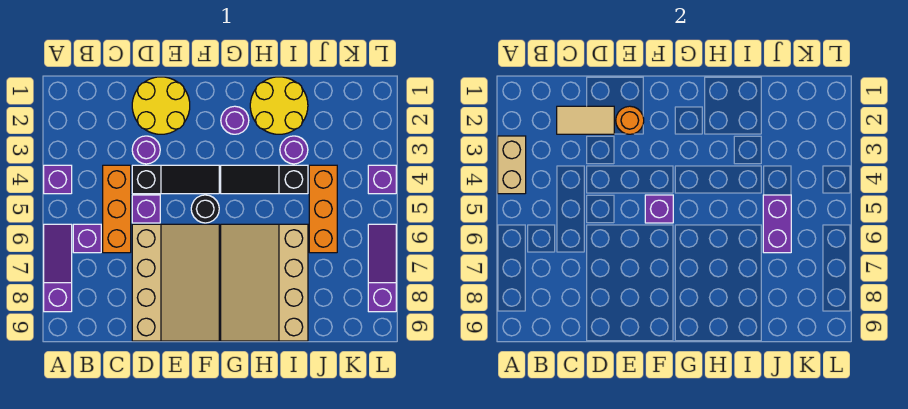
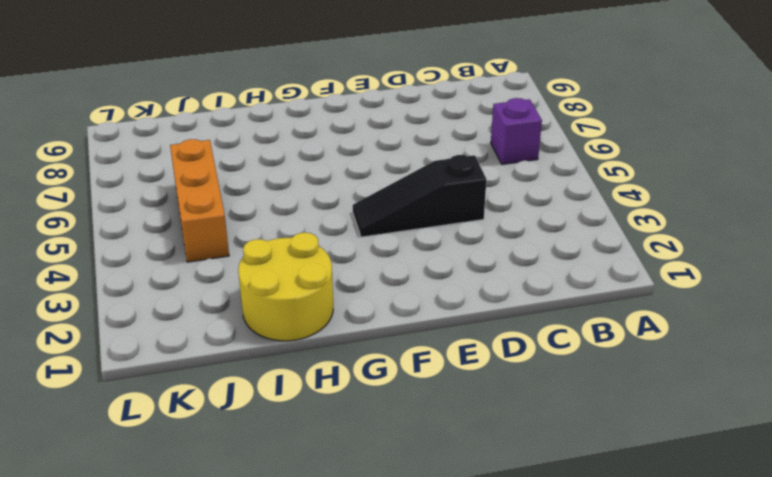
none -> purple brick A4 level 1
none -> purple slope A6:A8 level 1 top 8
none -> orange brick C4:C6 level 1

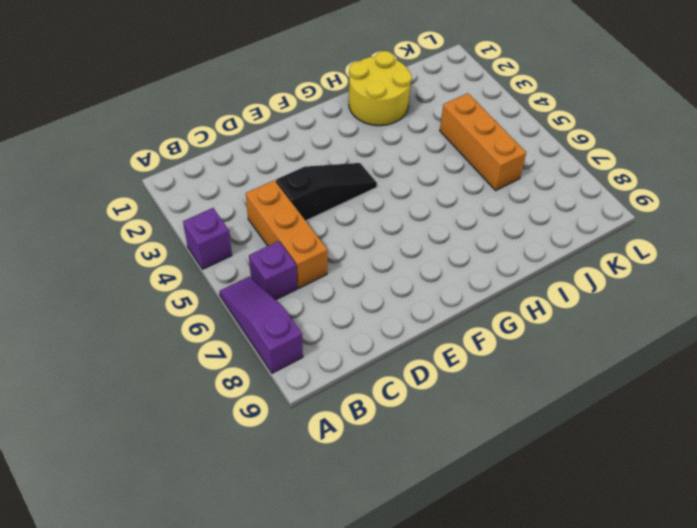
none -> yellow round brick D1:E2 level 1
none -> purple round brick D3 level 1
none -> purple brick D5 level 1

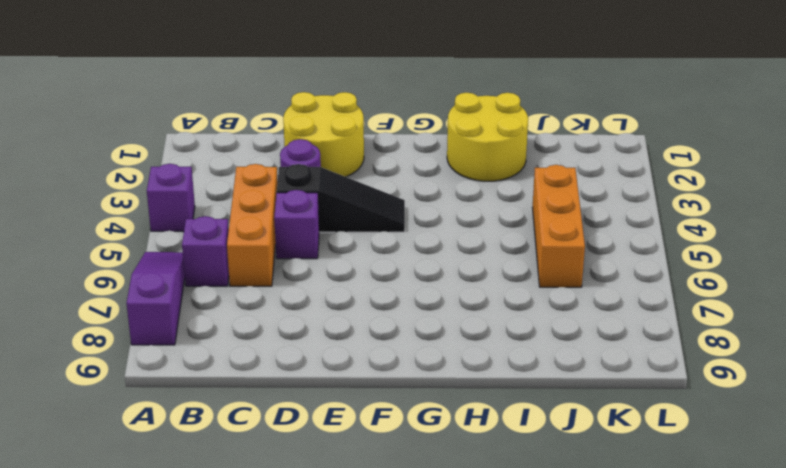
none -> tan slope D6:F9 level 1 top D
none -> black round brick F5 level 1
none -> purple round brick G2 level 1

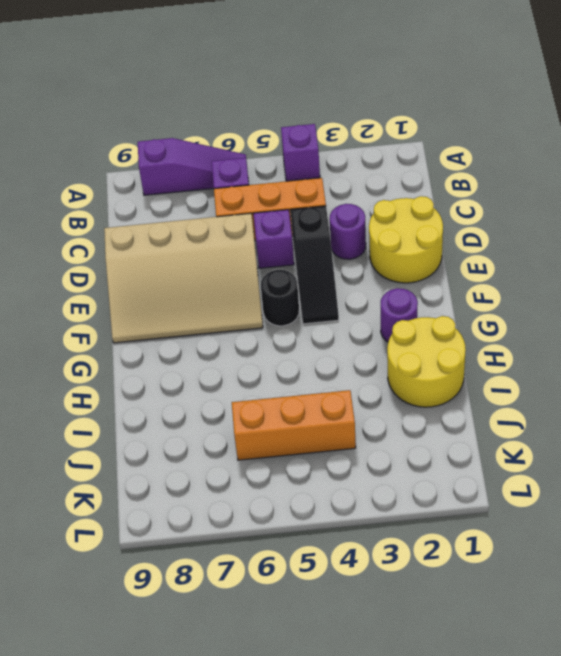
none -> black slope G4:I4 level 1 top I
none -> tan slope G6:I9 level 1 top I
none -> purple round brick I3 level 1

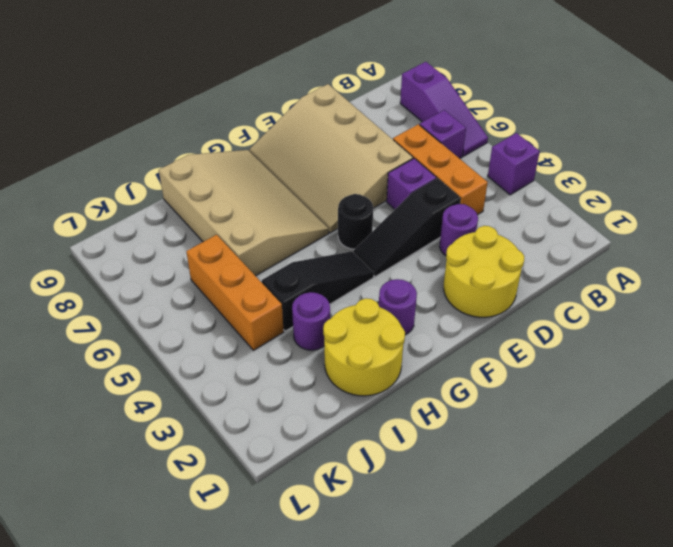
none -> purple brick L4 level 1
none -> purple slope L6:L8 level 1 top 8
none -> tan brick A3:A4 level 2

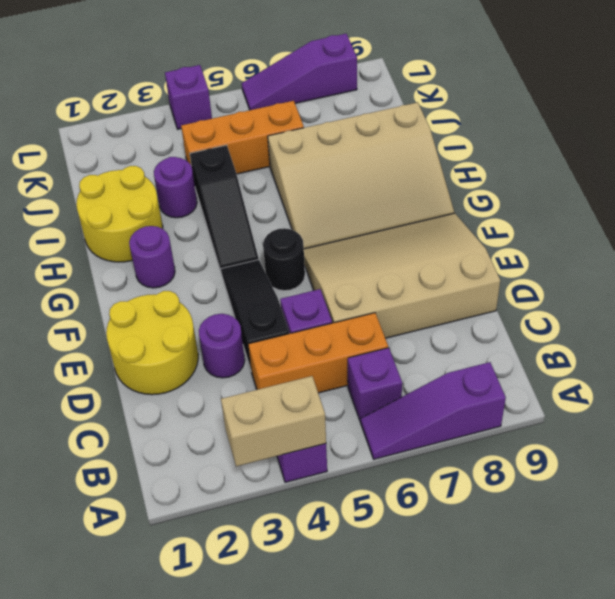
none -> tan tile C2:D2 level 2
none -> orange round brick E2 level 2
none -> purple brick F5 level 2

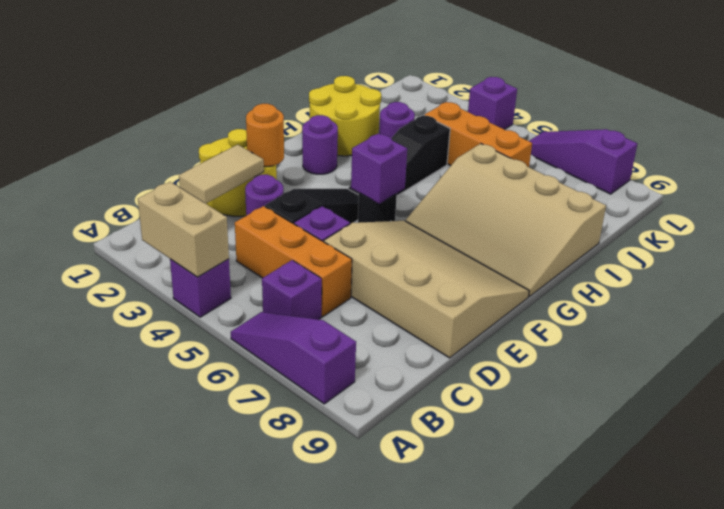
none -> purple brick J5:J6 level 2

